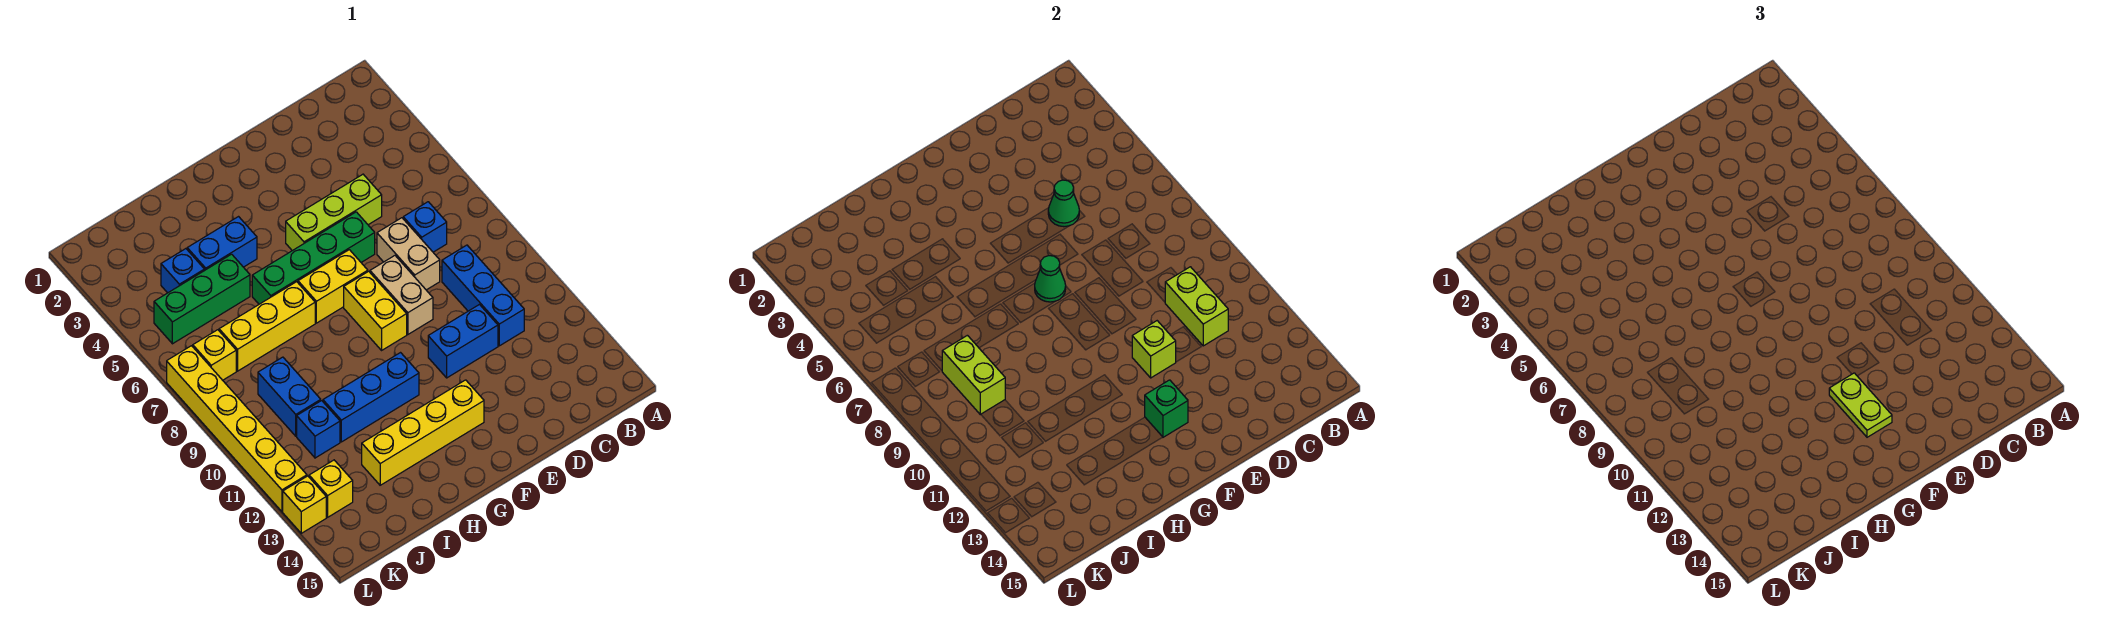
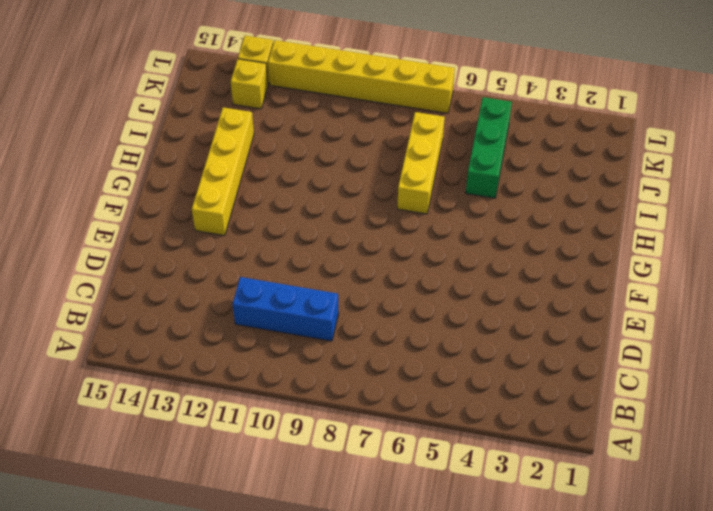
none -> blue brick C7 level 1
none -> lime brick D5:F5 level 1
none -> tan brick D7:D8 level 1

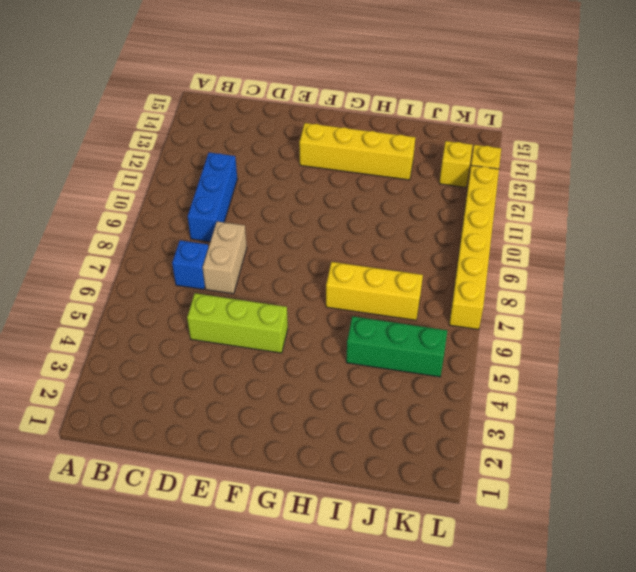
none -> blue brick D11:E11 level 1
none -> green brick E6:H6 level 1
none -> tan brick E8:E9 level 1

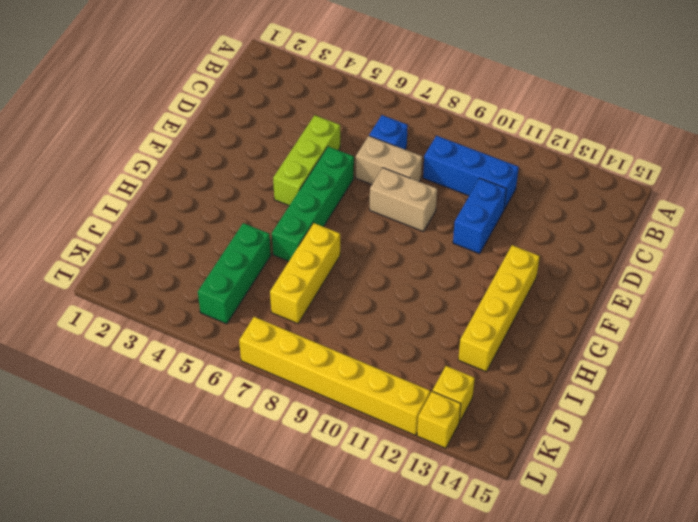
none -> yellow brick F7:G7 level 1
none -> yellow brick F8:F9 level 1
none -> blue brick G11:I11 level 1

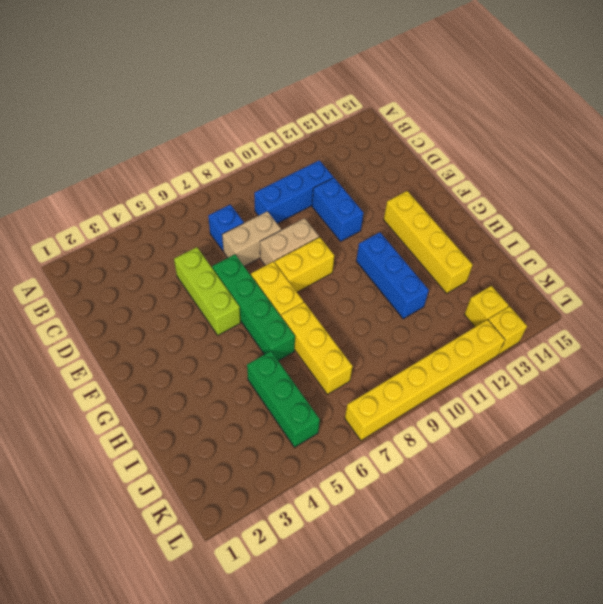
none -> blue brick H4:I4 level 1
none -> blue brick J4 level 1
none -> blue brick J9:J10 level 1

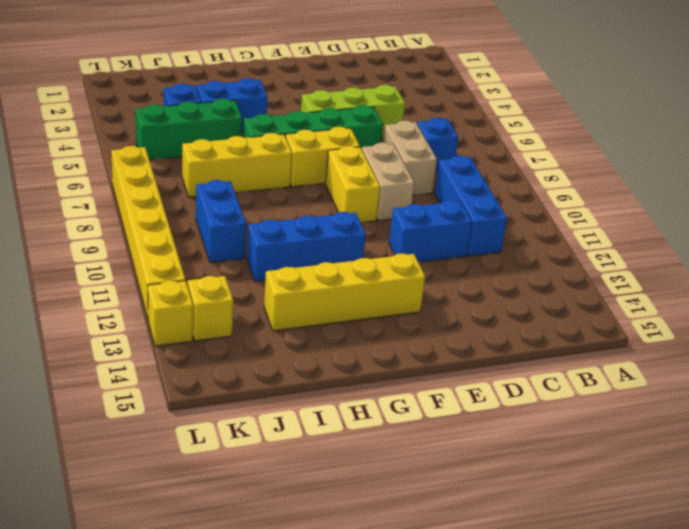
none -> blue brick J11 level 1
none -> yellow brick K7 level 1
none -> lime brick C10:C11 level 2

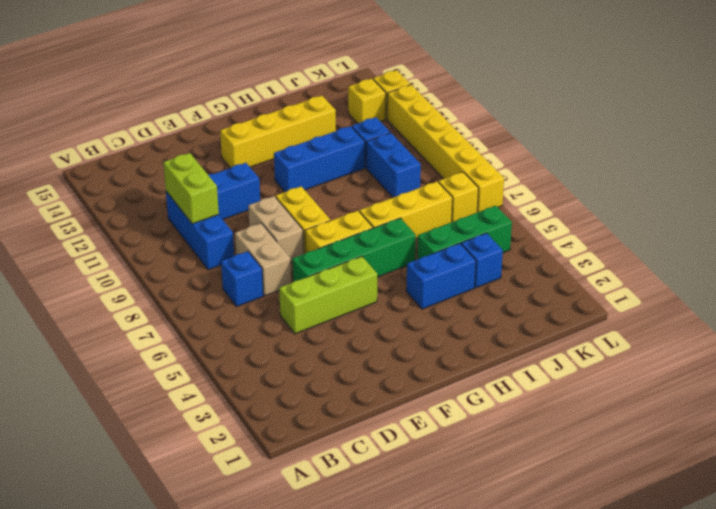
none -> green cone D5 level 2
none -> lime brick E11 level 2
none -> green cone F7 level 2

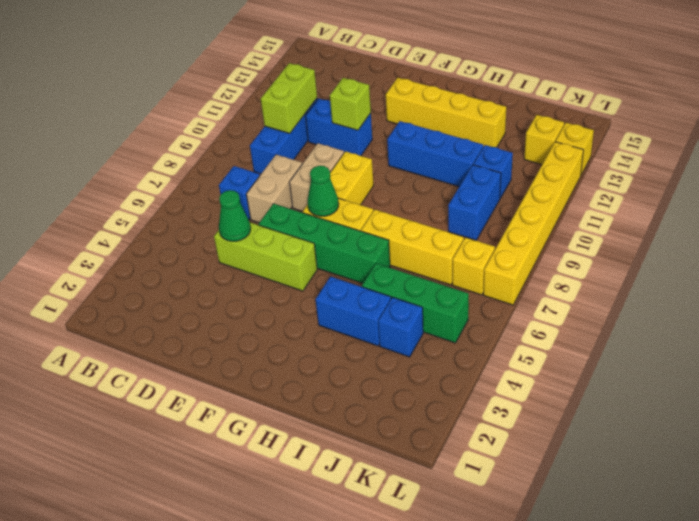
none -> green brick F13 level 2
none -> lime brick J8:J9 level 2
none -> lime plate F12:F13 level 3

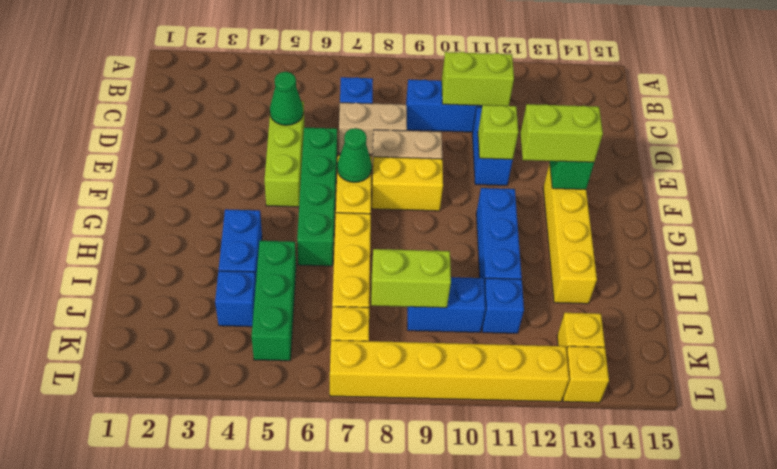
lime brick F12:F13 level 3 -> lime plate F12:F13 level 3

